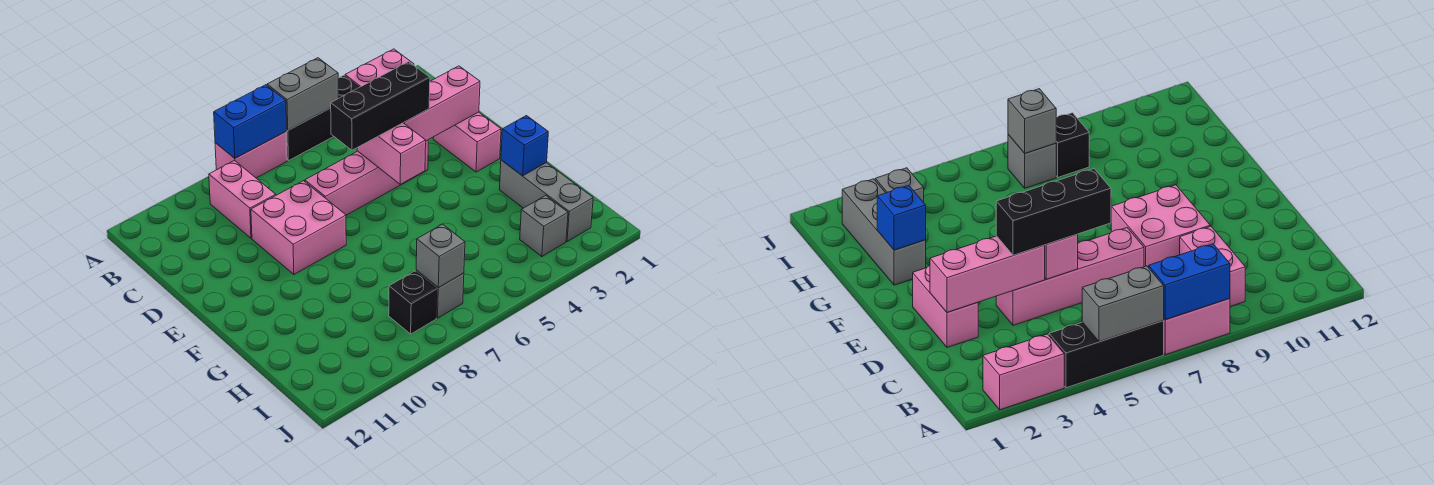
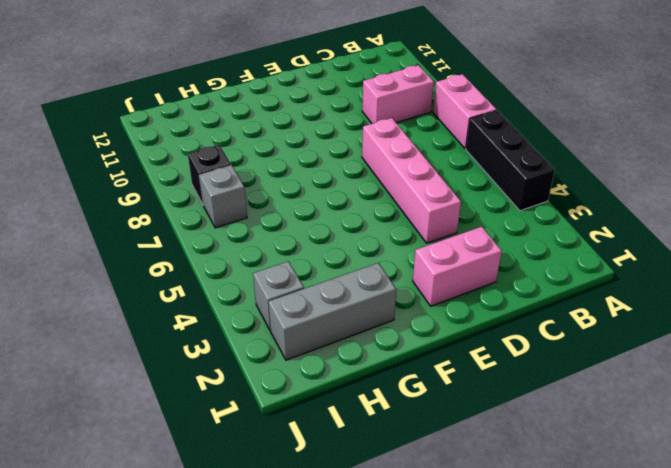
none -> pink brick A2:A3 level 1
none -> pink brick D8:E9 level 1
none -> grey brick A5:A6 level 2

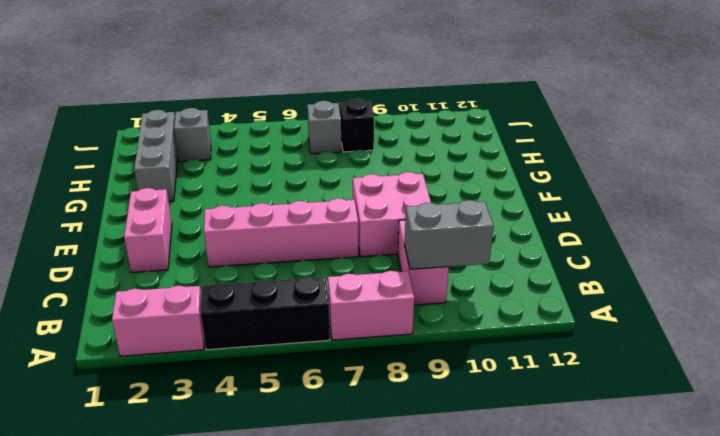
grey brick B9:B10 level 2 -> grey brick A5:A6 level 2
none -> blue brick A7:A8 level 2
none -> pink brick D2:D4 level 2
none -> pink brick D5:E5 level 2

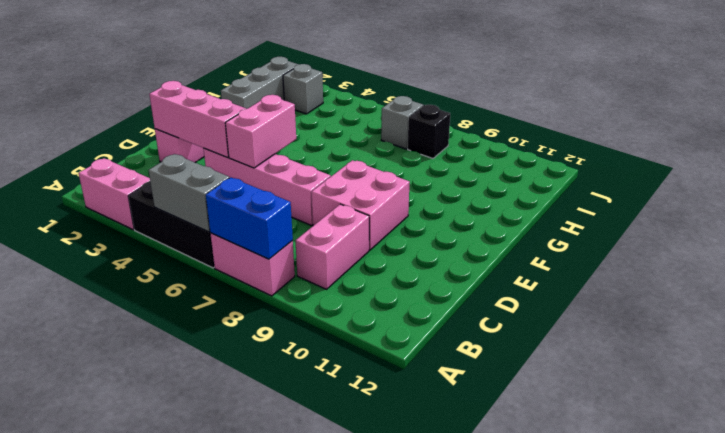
none -> blue brick G2 level 2
none -> grey brick I7 level 2
none -> black brick D4:D6 level 3

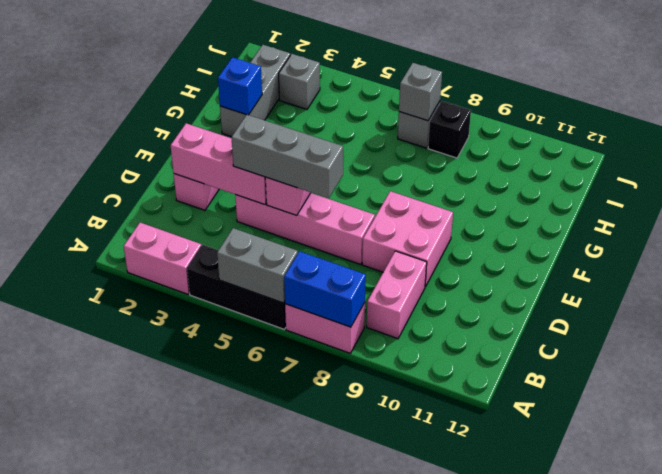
grey brick D4:D6 level 3 -> black brick D4:D6 level 3

